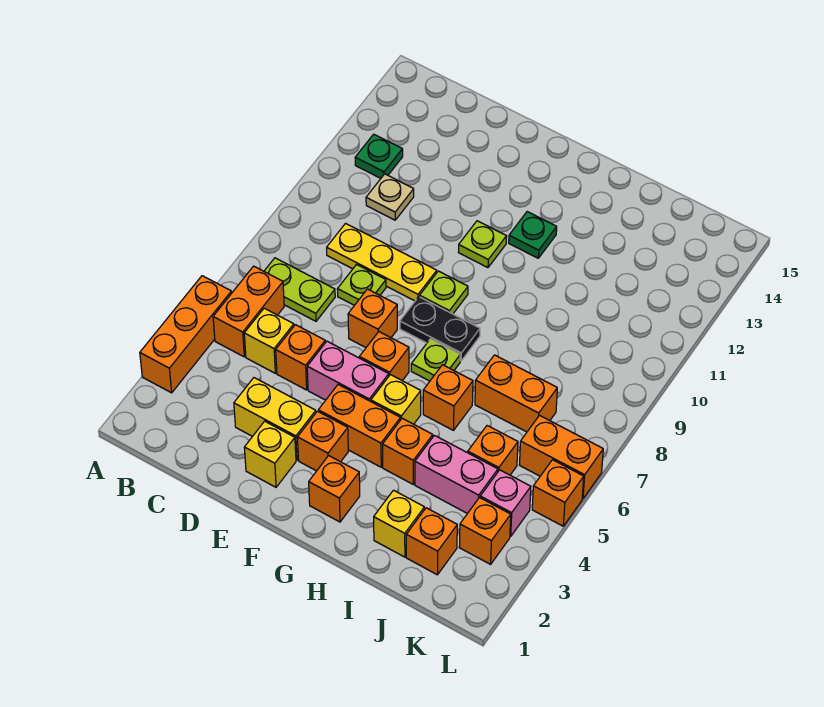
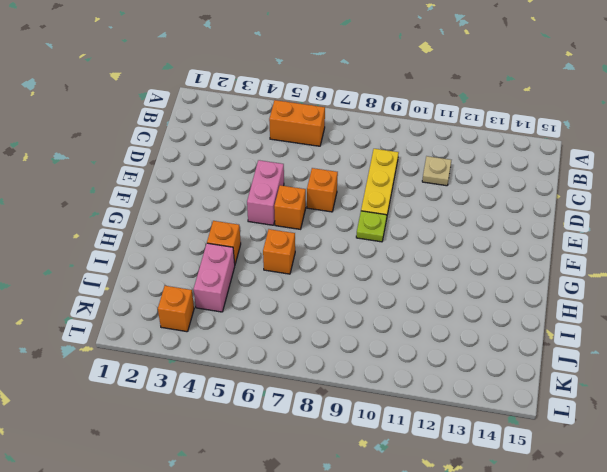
none -> orange brick A3:A5 level 1
none -> lime plate B7:C7 level 1
none -> green plate B12 level 1
none -> yellow brick C5 level 1

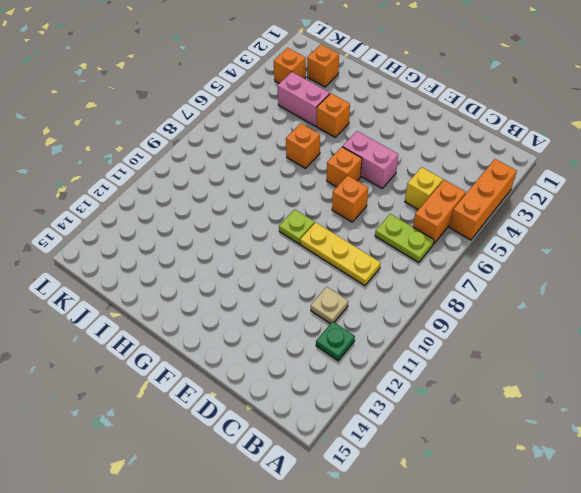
none -> yellow brick D3:E3 level 1
none -> orange brick D5 level 1
none -> lime plate D8 level 1
none -> yellow brick E2 level 1

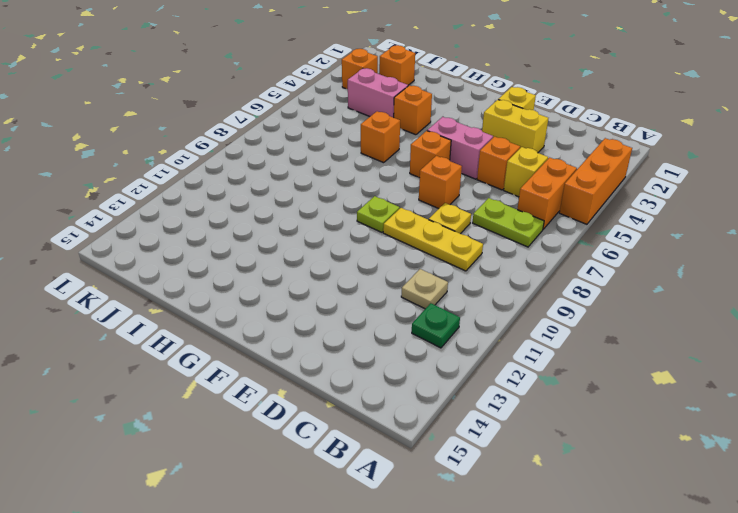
yellow plate D8 level 1 -> lime plate D8 level 1
none -> orange brick F3 level 1
none -> orange brick F4:G4 level 1
none -> black plate F8:G8 level 1
none -> lime plate F11 level 1

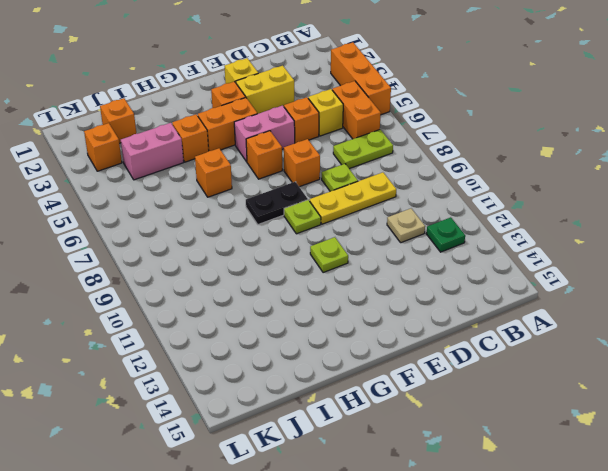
none -> orange brick G2 level 1
none -> yellow brick G5 level 1
none -> lime plate G7 level 1
none -> green plate G12 level 1

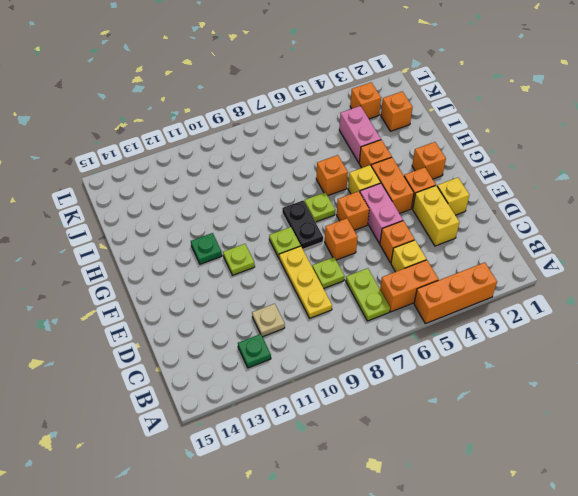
none -> yellow brick I2 level 1
none -> orange brick I7:J7 level 1
none -> orange brick J5 level 1
none -> pink brick K4 level 1

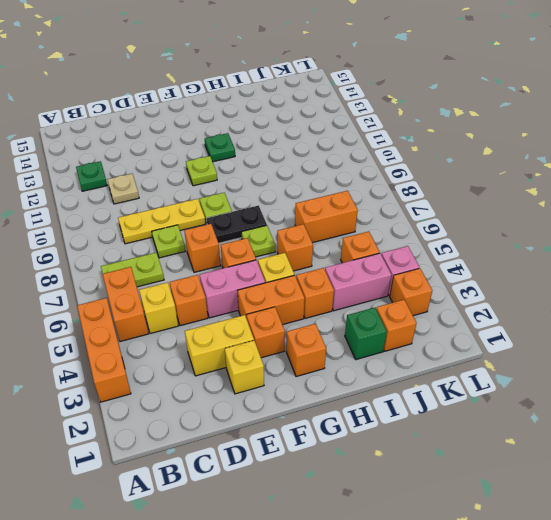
green brick I2 level 1 -> yellow brick I2 level 1
none -> orange brick K6:L6 level 1
none -> orange brick L5 level 1

